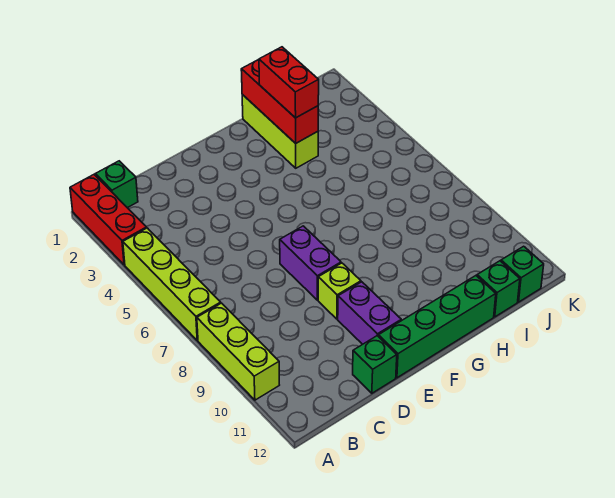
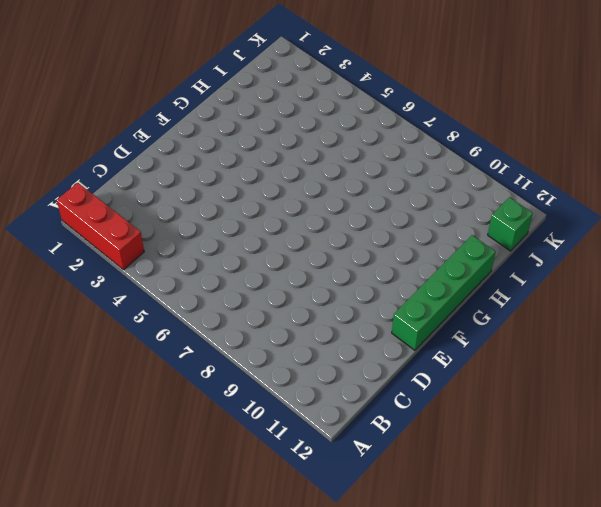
none -> lime brick A4:A7 level 1
none -> lime brick A8:A10 level 1
none -> green brick B1 level 1

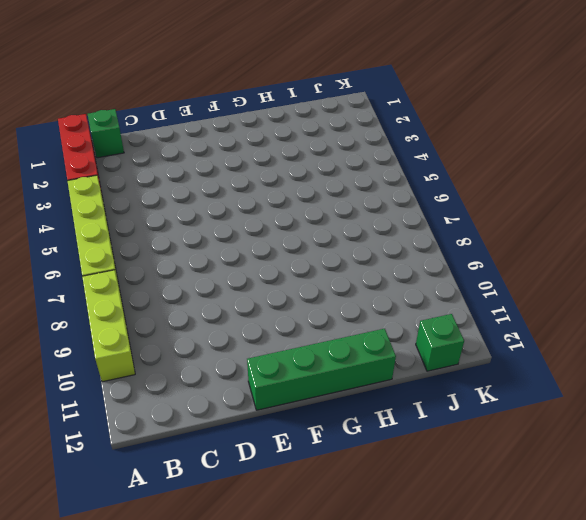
none -> green brick D12 level 1
none -> purple brick E7:E8 level 1
none -> lime brick E9 level 1

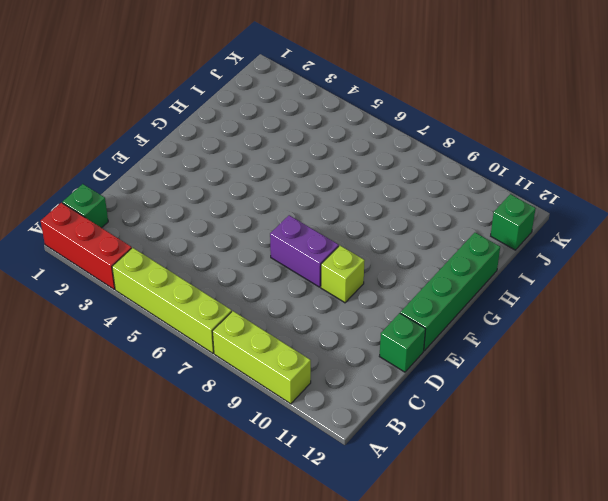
none -> purple brick E10:E11 level 1
none -> lime brick H1:H3 level 1
none -> green brick I12 level 1

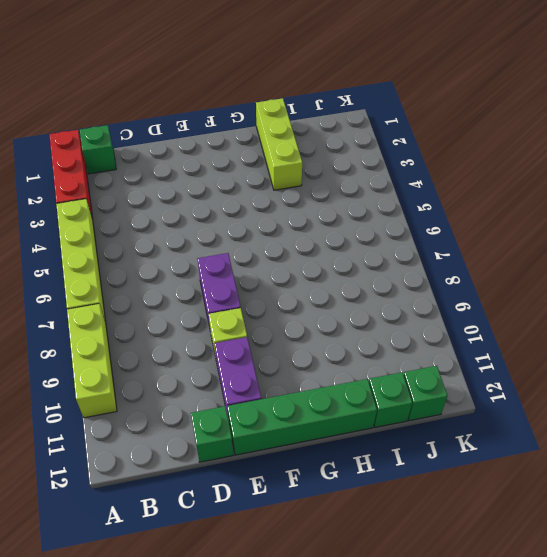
none -> red brick H1:H3 level 2
none -> red brick H2:H3 level 3

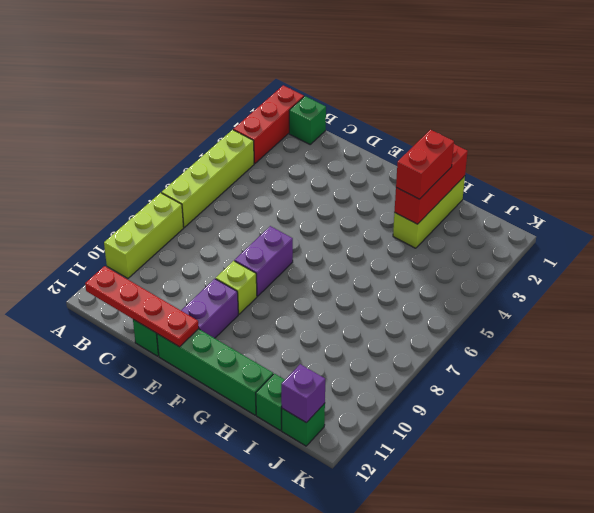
red plate B12:E12 level 2 -> none
purple brick J12 level 2 -> none

